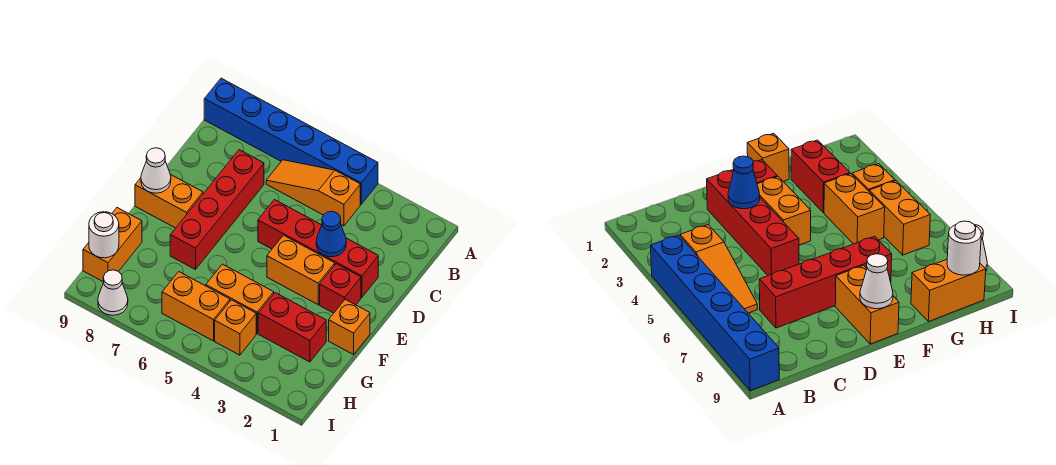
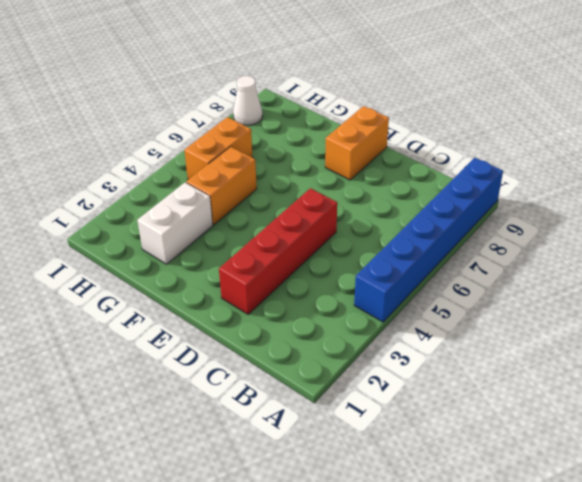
white brick G2:G3 level 1 -> red brick G2:G3 level 1
none -> orange slope B4:B6 level 1 top 4
none -> red brick C7:F7 level 1
none -> red brick E2 level 1

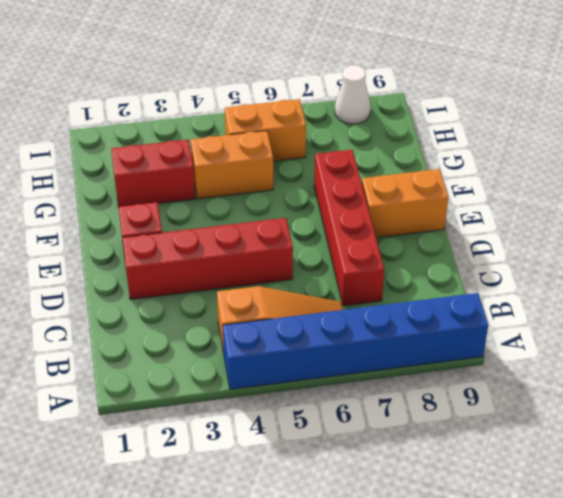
none -> orange brick E3:E4 level 1
none -> orange brick F1 level 1
none -> orange brick G9:H9 level 1

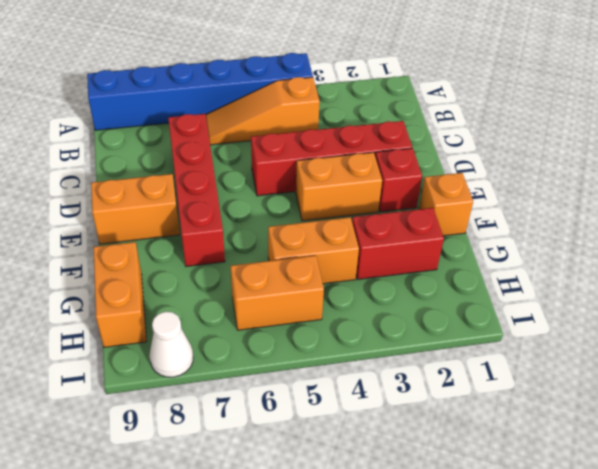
none -> orange brick H4 level 1
none -> blue cone D3 level 2
none -> white cone E9 level 2

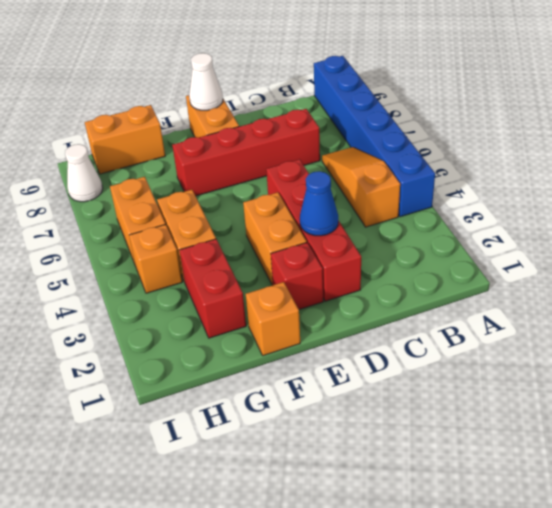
none -> white round brick H9 level 2

